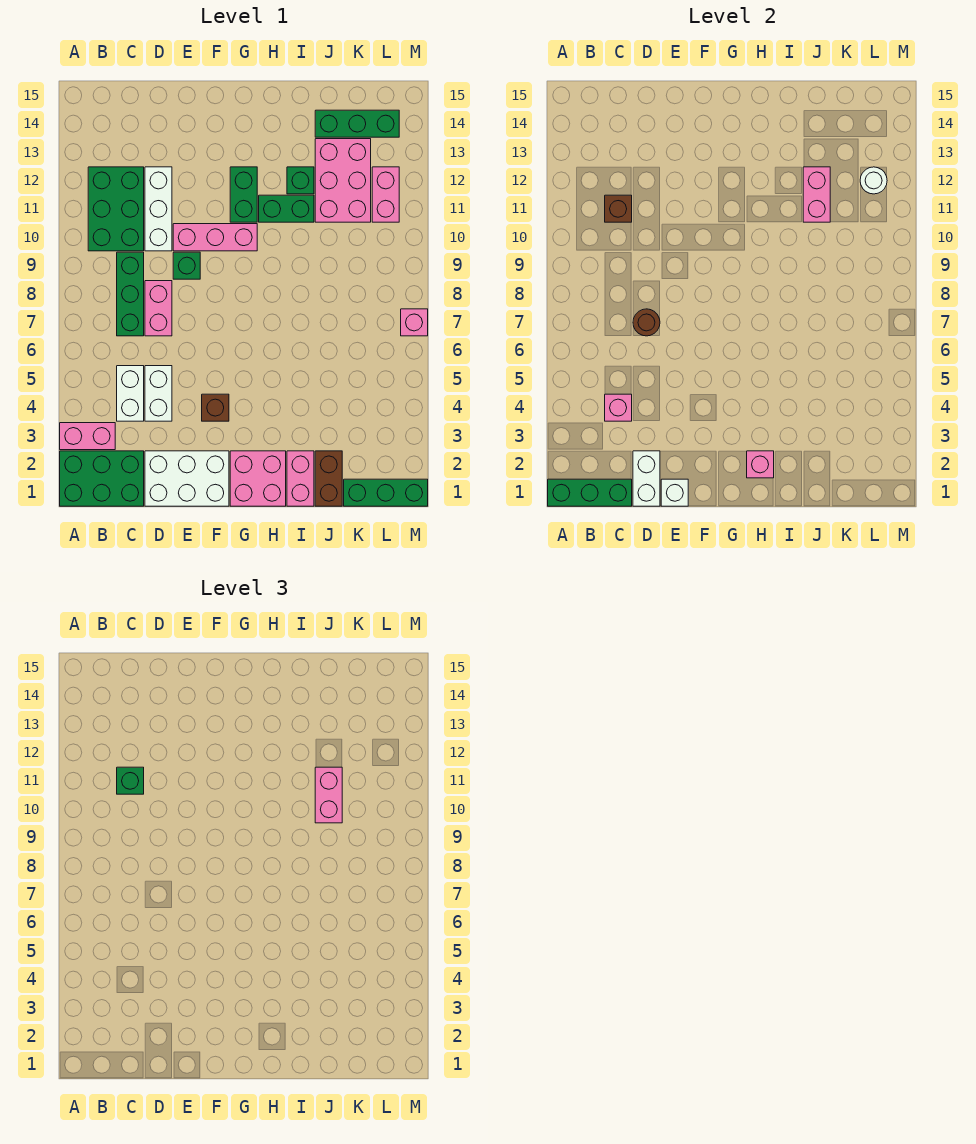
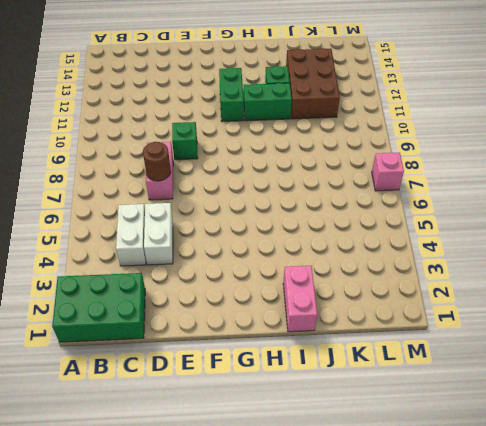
brown brick J11:K13 level 1 -> pink brick J11:K13 level 1
none -> pink brick A3:B3 level 1
none -> green brick B10:C12 level 1
none -> green brick C7:C9 level 1
none -> white brick D1:F2 level 1

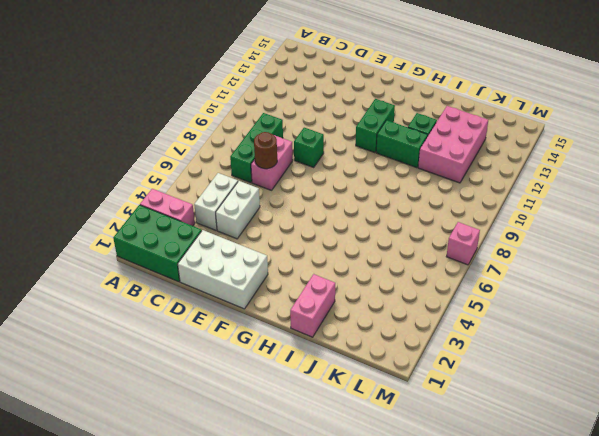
none -> green brick B10:C12 level 1
none -> white brick D10:D12 level 1
none -> pink brick E10:G10 level 1
none -> brown brick F4 level 1

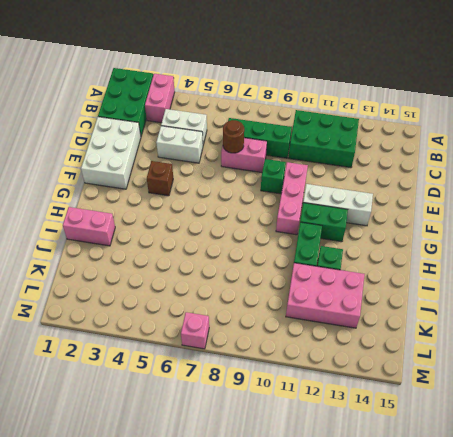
white brick F11:F13 level 1 -> white brick D10:D12 level 1
none -> pink brick G1:H2 level 1
none -> brown brick J1:J2 level 1
none -> green brick J14:L14 level 1
none -> green brick K1:M1 level 1

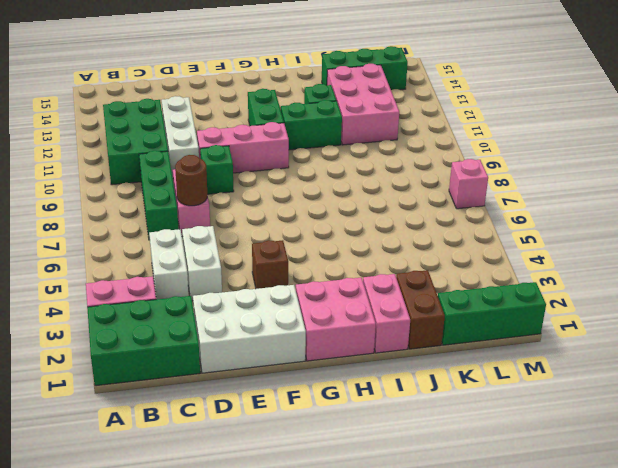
none -> pink brick L11:L12 level 1
none -> green brick A1:C1 level 2
none -> pink brick C4 level 2
none -> brown brick C11 level 2

